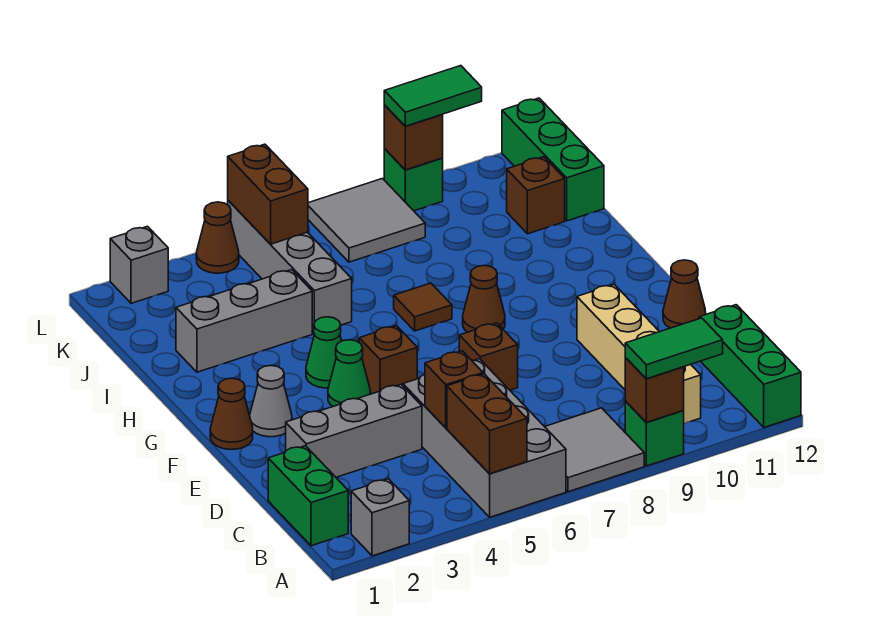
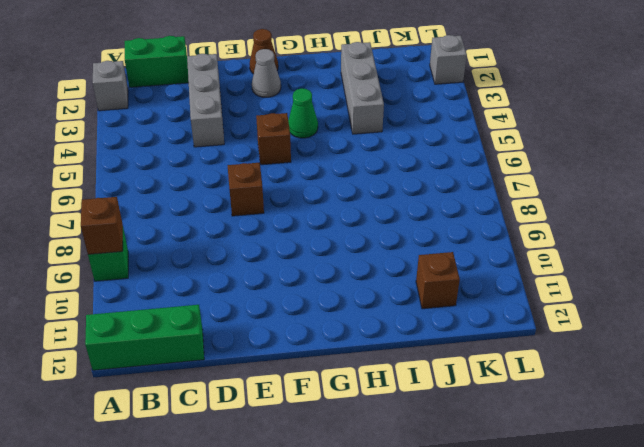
none -> grey brick A5:D6 level 1
none -> grey tile A7:B8 level 1
none -> tan brick B10:E10 level 1
none -> brown cone E12 level 1

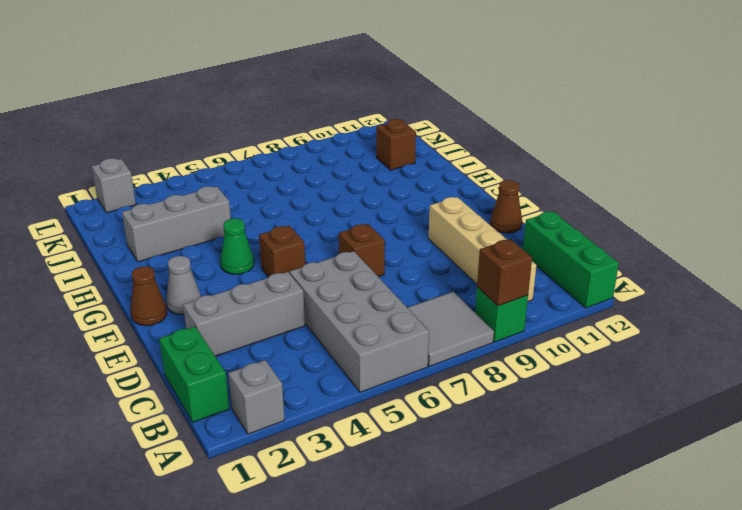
none -> green cone F4 level 1
none -> brown cone G8 level 1
none -> brown tile H7 level 1
none -> grey brick I5:L5 level 1

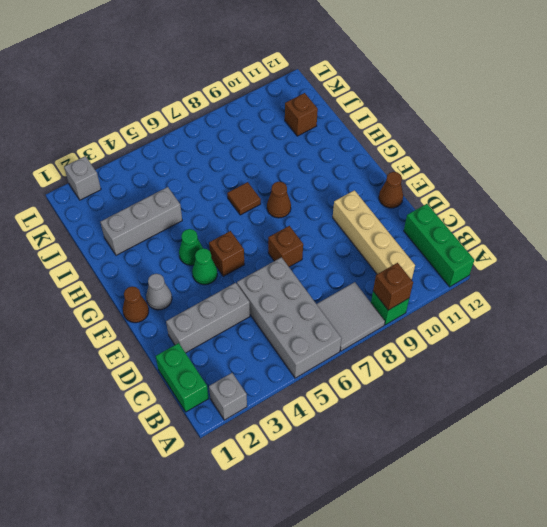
none -> grey brick I5:L5 level 1
none -> green brick J12:L12 level 1
none -> grey tile K7:L8 level 1
none -> brown cone L4 level 1

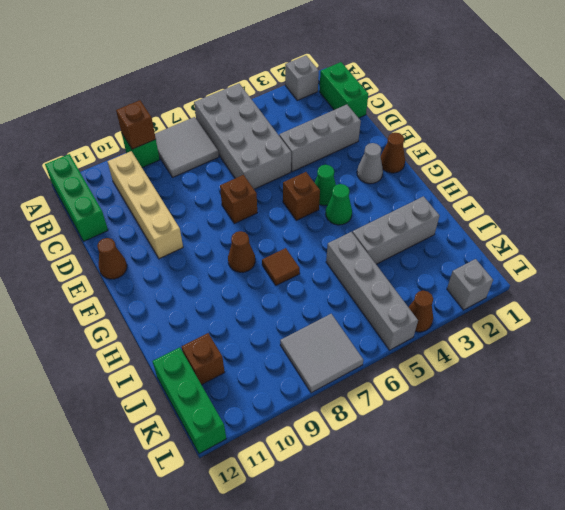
none -> green brick L9 level 1
none -> brown brick A5:B5 level 2
none -> brown brick C5 level 2
none -> brown brick K5:L5 level 2

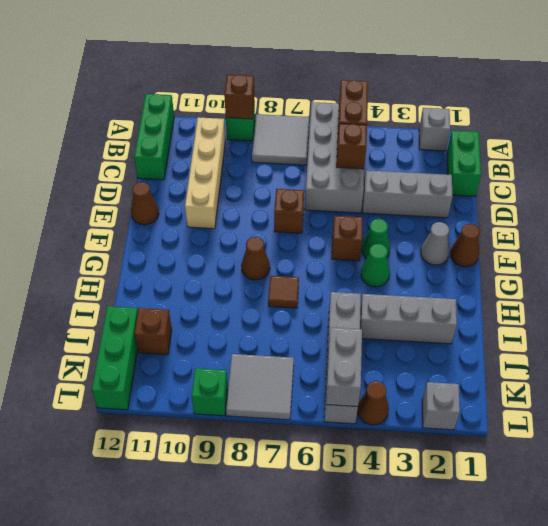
grey brick K5:L5 level 2 -> brown brick K5:L5 level 2
none -> brown brick L9 level 2
none -> green tile A9:A10 level 3
none -> green tile L9:L10 level 3

